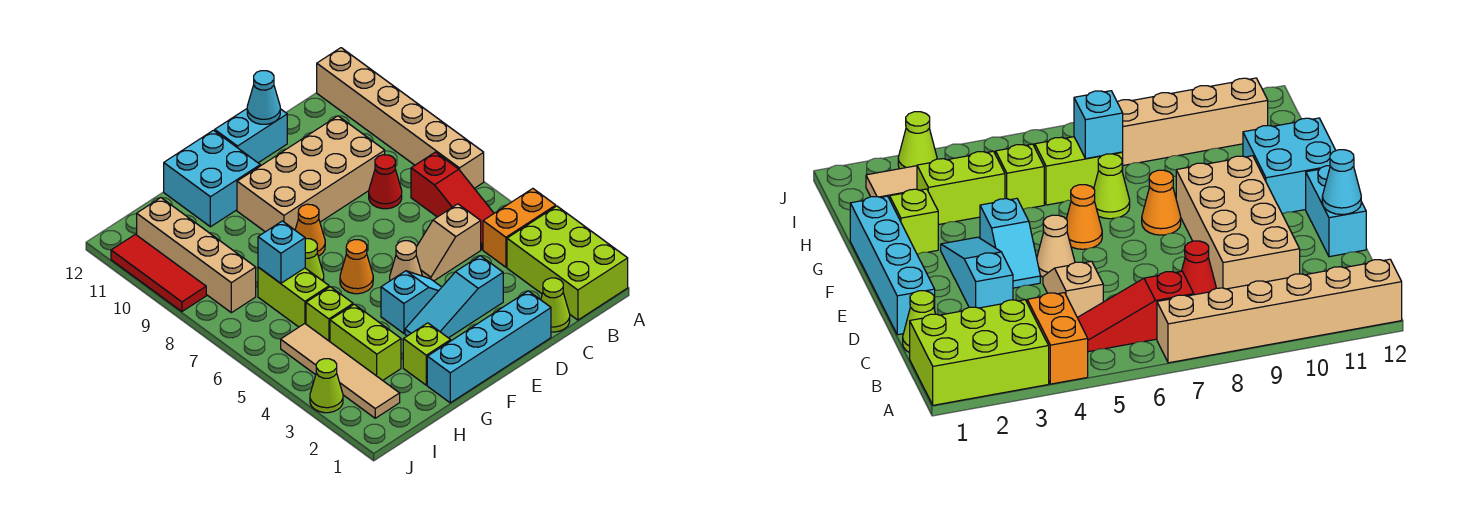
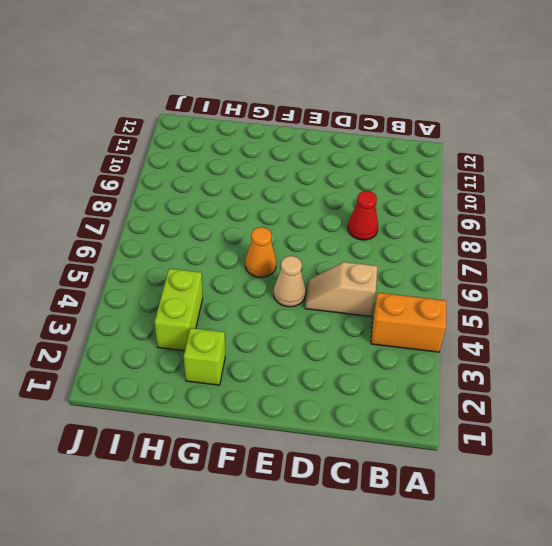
none -> lime brick A1:B3 level 1
none -> tan brick A7:A12 level 1
none -> red slope B5:B7 level 1 top 7

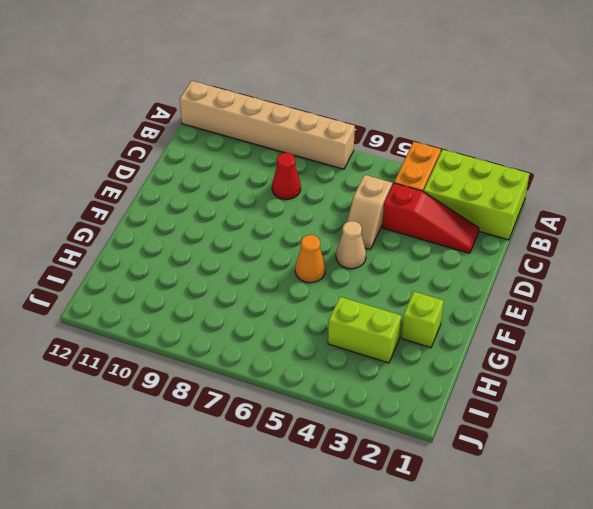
red slope C2:C4 level 1 top 4 -> red slope B5:B7 level 1 top 7
none -> lime cone C1 level 1
none -> tan brick C9:F10 level 1
none -> cyan brick D1:G1 level 1

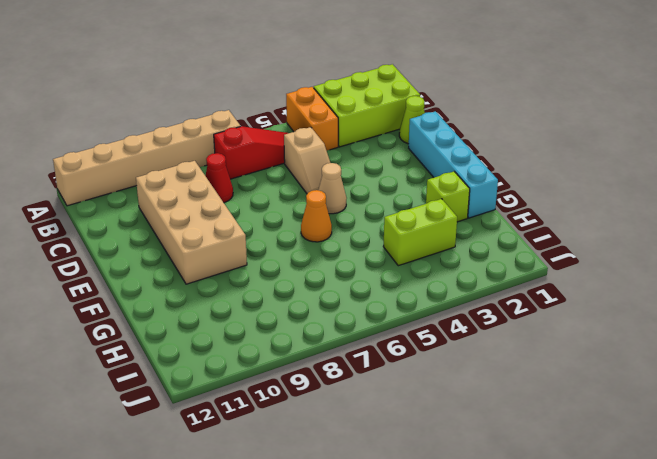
none -> cyan slope D3:F3 level 1 top D
none -> cyan brick D12:E12 level 1
none -> cyan slope E4:F4 level 1 top F

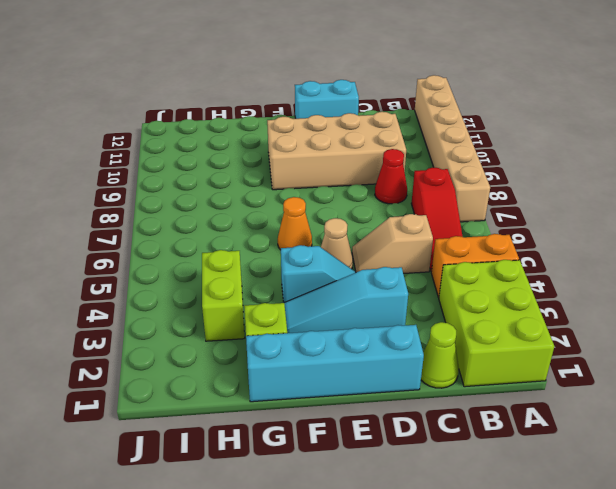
none -> orange cone F8 level 1
none -> cyan brick F11:G12 level 1
none -> lime cone G7 level 1

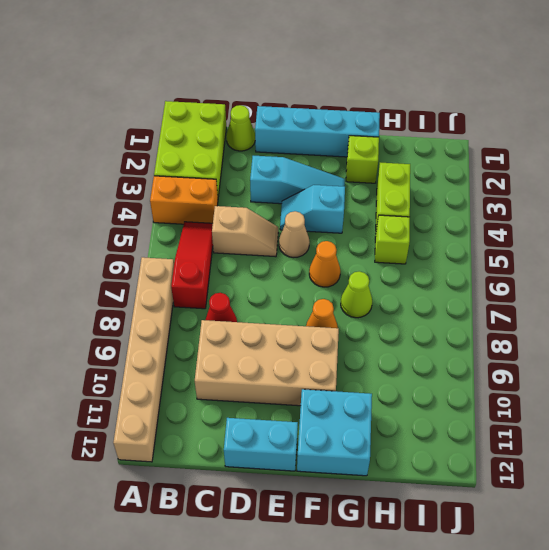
none -> lime brick H6:H7 level 1
none -> tan tile I2:I5 level 1
none -> tan brick I8:I11 level 1

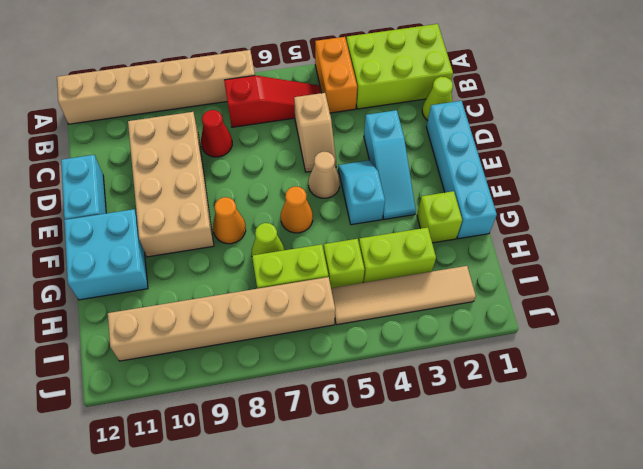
tan brick I6:I11 level 1 -> tan brick I8:I11 level 1
none -> lime cone J3 level 1
none -> red tile J9:J11 level 1
none -> cyan cone D12 level 2

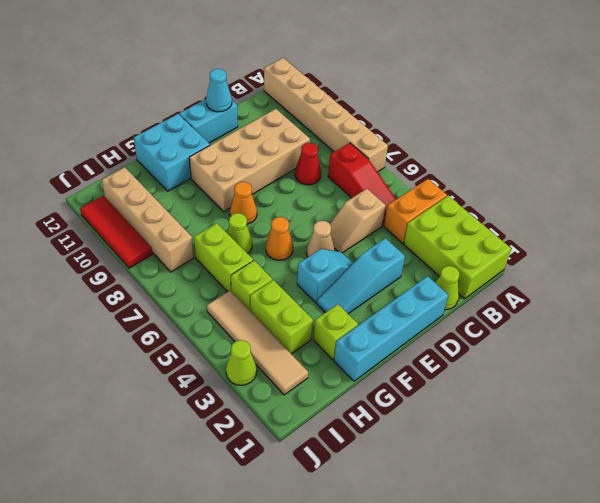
none -> cyan brick H7 level 2

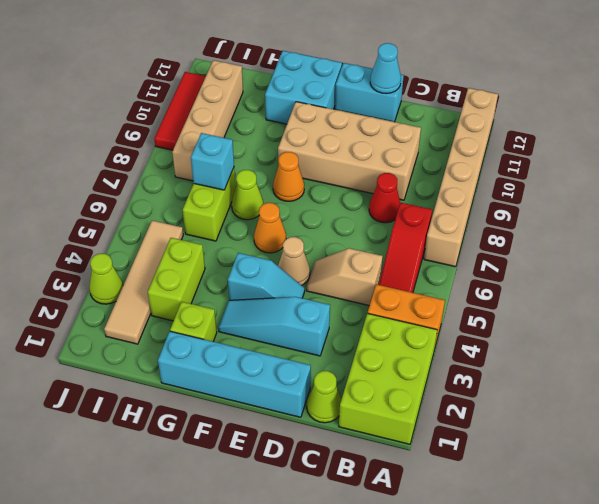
none -> lime brick H5 level 1

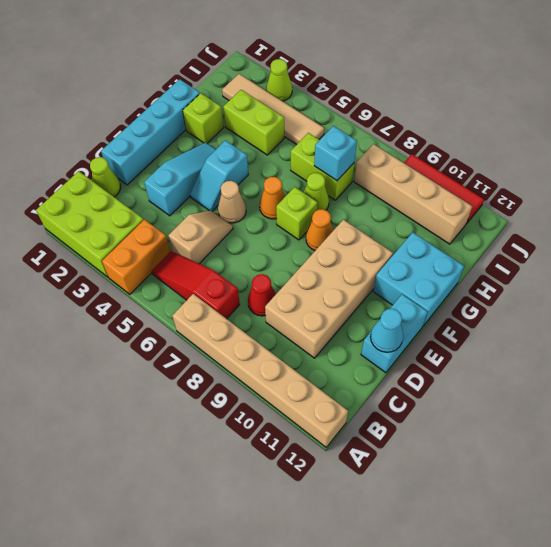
lime brick F7 level 1 -> lime brick H5 level 1

